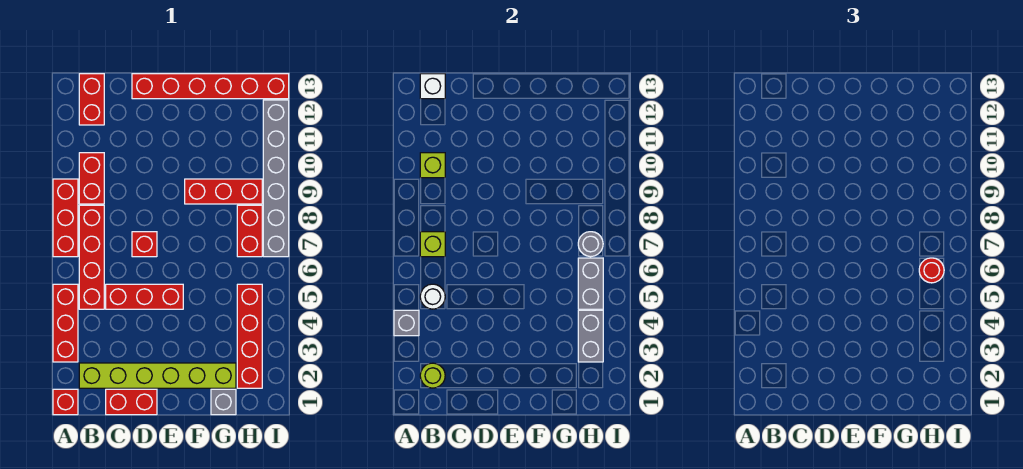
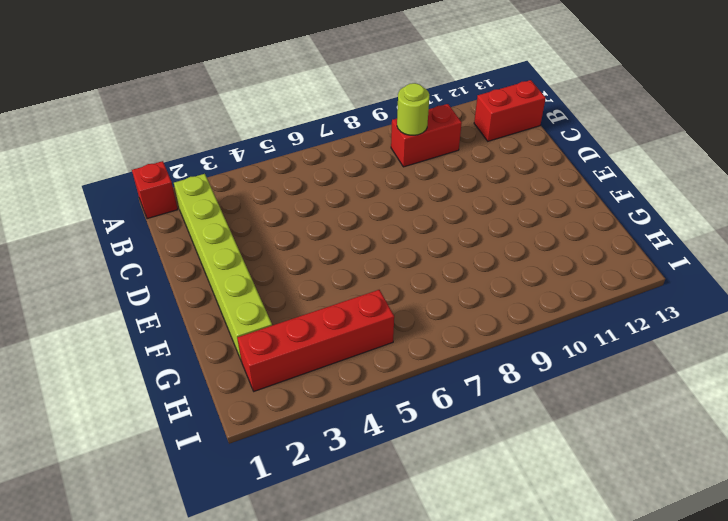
lime round brick B9 level 2 -> lime round brick B2 level 2
none -> red brick A3:A5 level 1
none -> red brick A7:A9 level 1
none -> red brick B5:B8 level 1

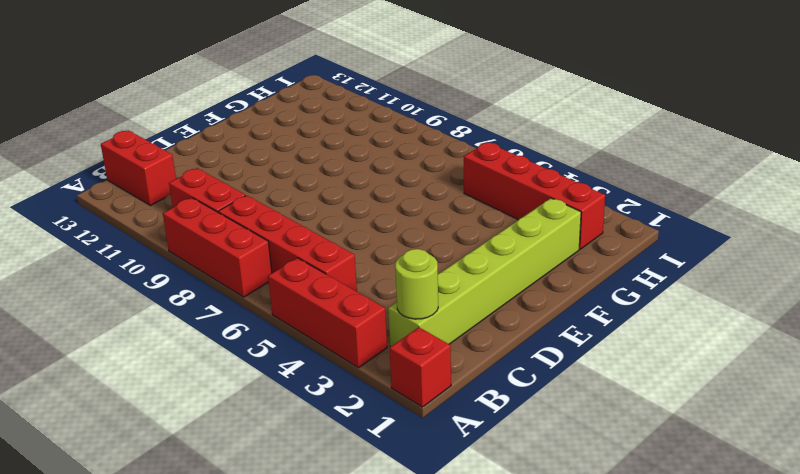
none -> red brick C1:D1 level 1
none -> red brick C5:E5 level 1
none -> red brick D7 level 1

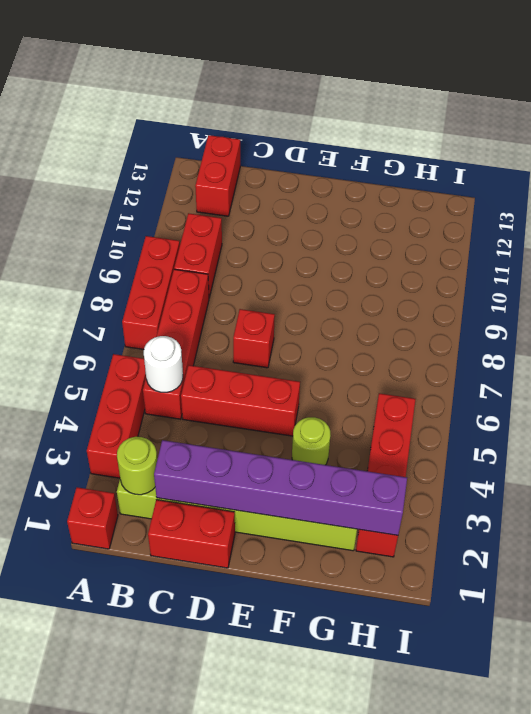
purple brick C2:H2 level 2 -> none
lime round brick F4 level 1 -> none
none -> red brick D13:I13 level 1
none -> red brick F9:H9 level 1
none -> grey brick G1 level 1

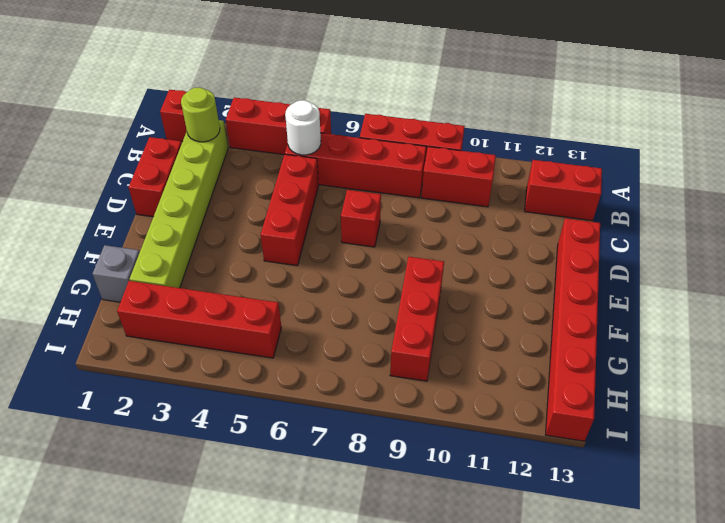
none -> red brick H7:H8 level 1
none -> grey brick I7:I12 level 1
none -> grey brick A4 level 2

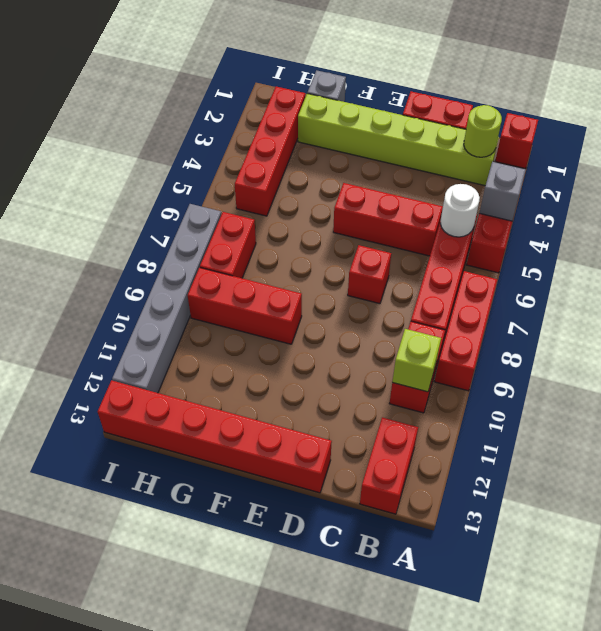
none -> lime brick B7 level 2
none -> white brick B13 level 2
none -> grey brick H3:H4 level 2

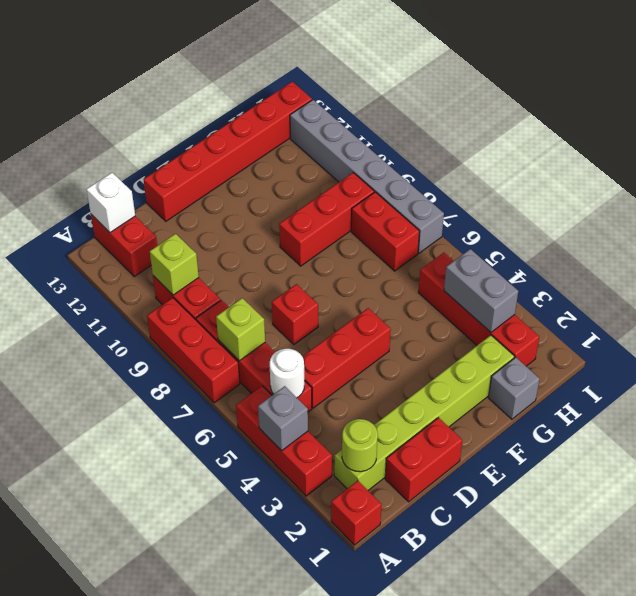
none -> grey brick H5:H6 level 2
none -> grey round brick H7 level 2
none -> red round brick H6 level 3

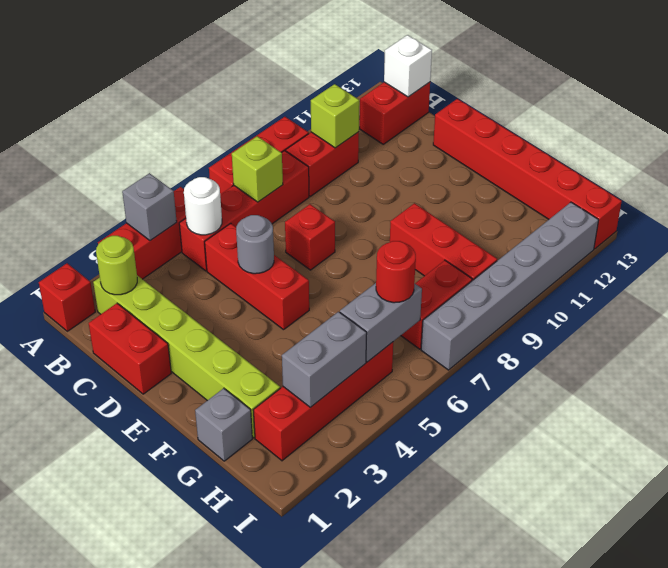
grey round brick D5 level 2 -> grey round brick H7 level 2

